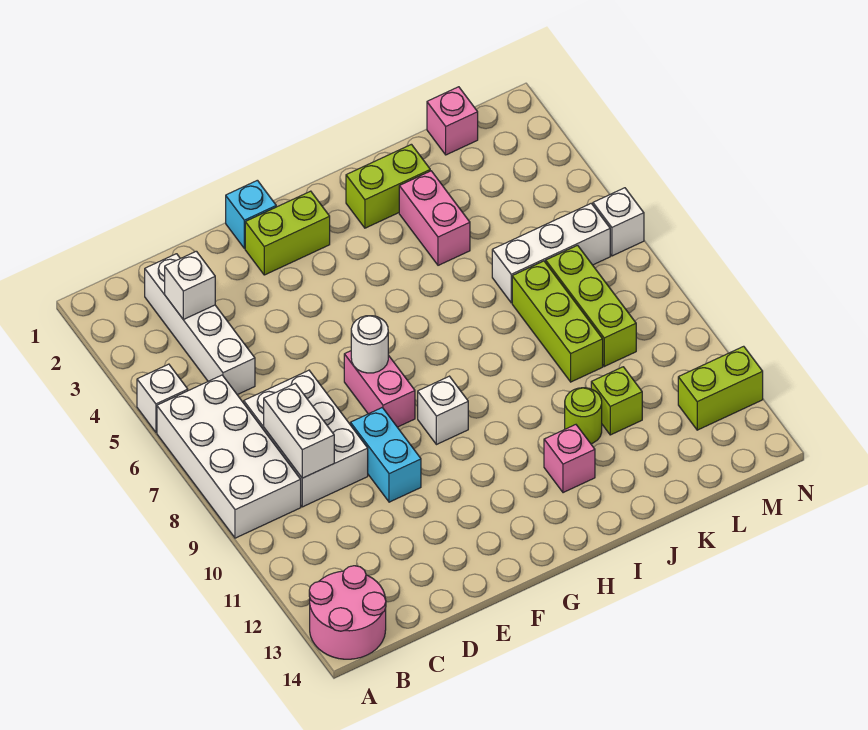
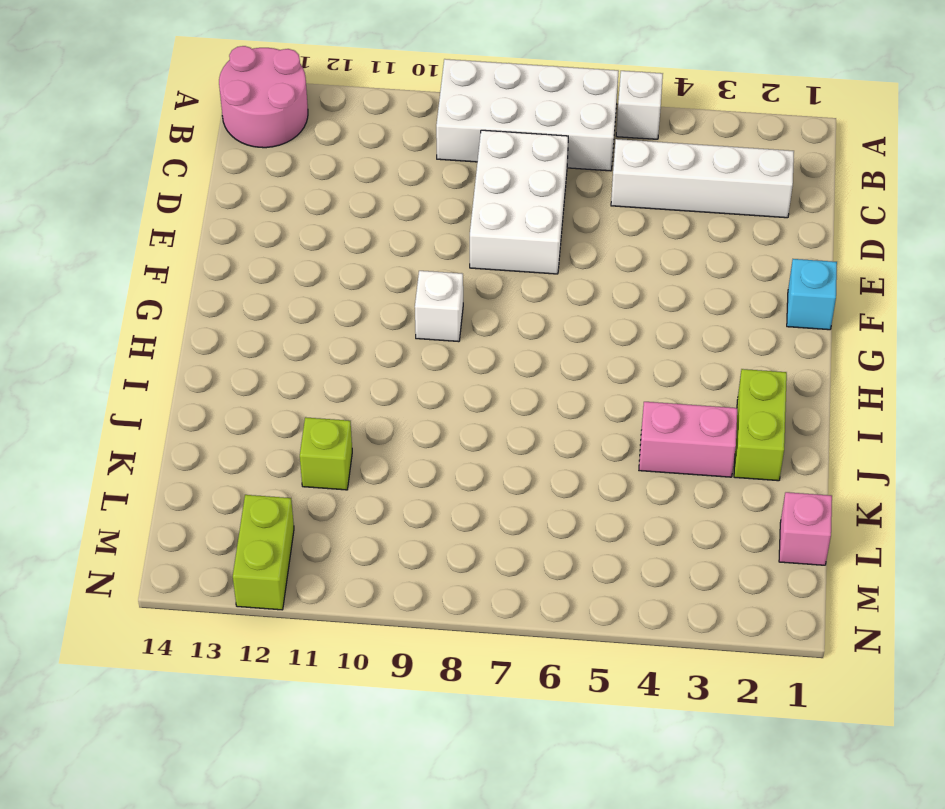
white brick C7:E8 level 1 -> white brick C7:D9 level 1
none -> cyan brick E9:E10 level 1
none -> lime brick F2:G2 level 1
none -> pink brick F7:F8 level 1

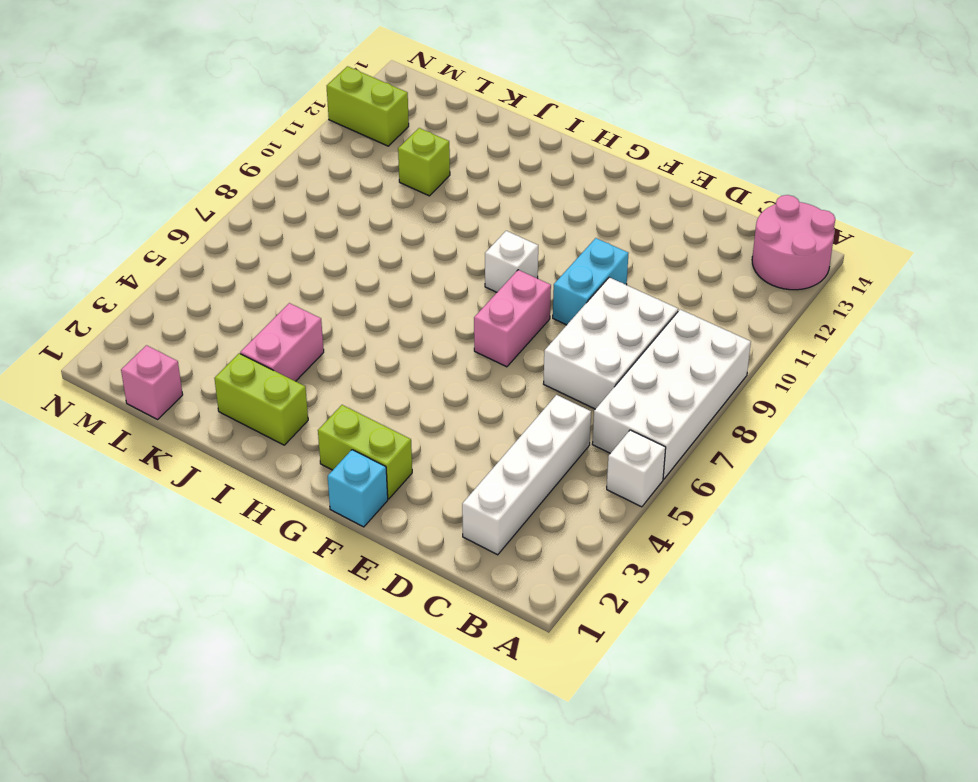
none -> pink brick I12 level 1
none -> lime round brick J11 level 1
none -> white brick K6:M6 level 1

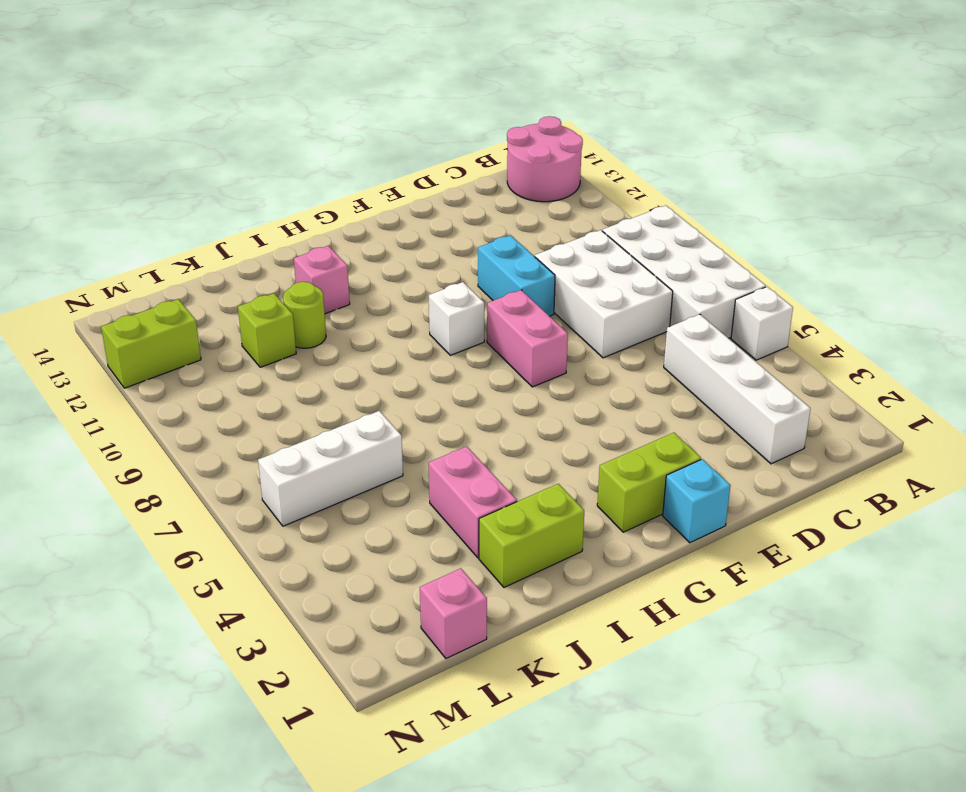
none -> lime brick K7:K9 level 1
none -> lime brick L7:L9 level 1
none -> white brick N6 level 1

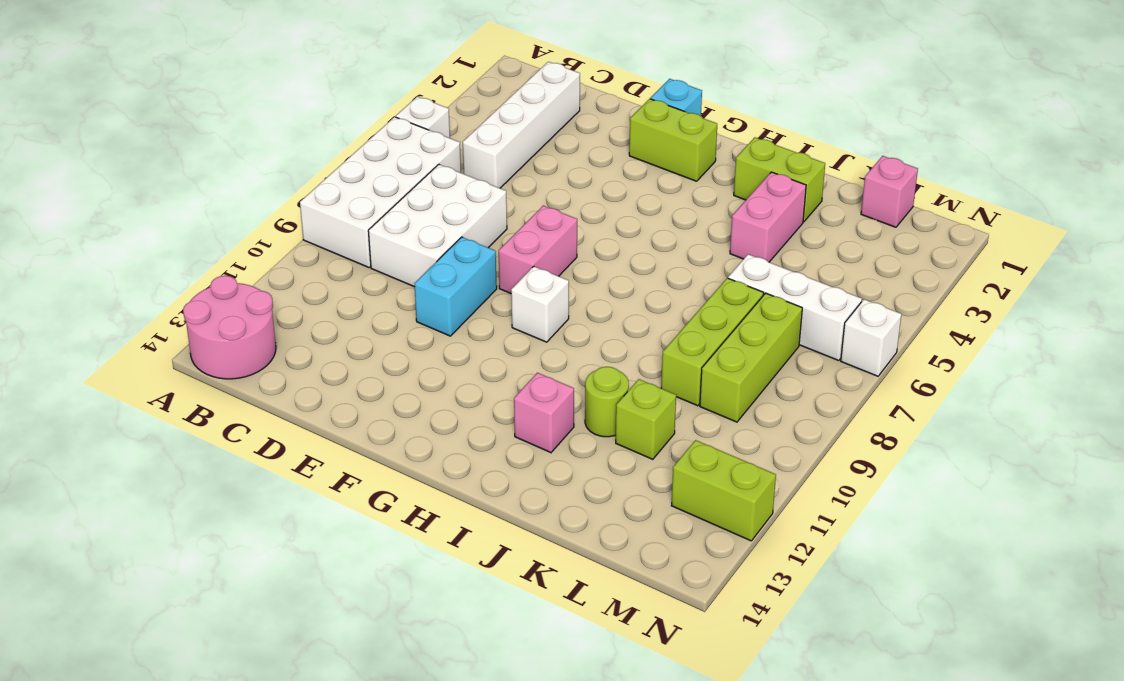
none -> white brick C3 level 2
none -> white brick C8:C9 level 2
none -> white round brick F7 level 2

